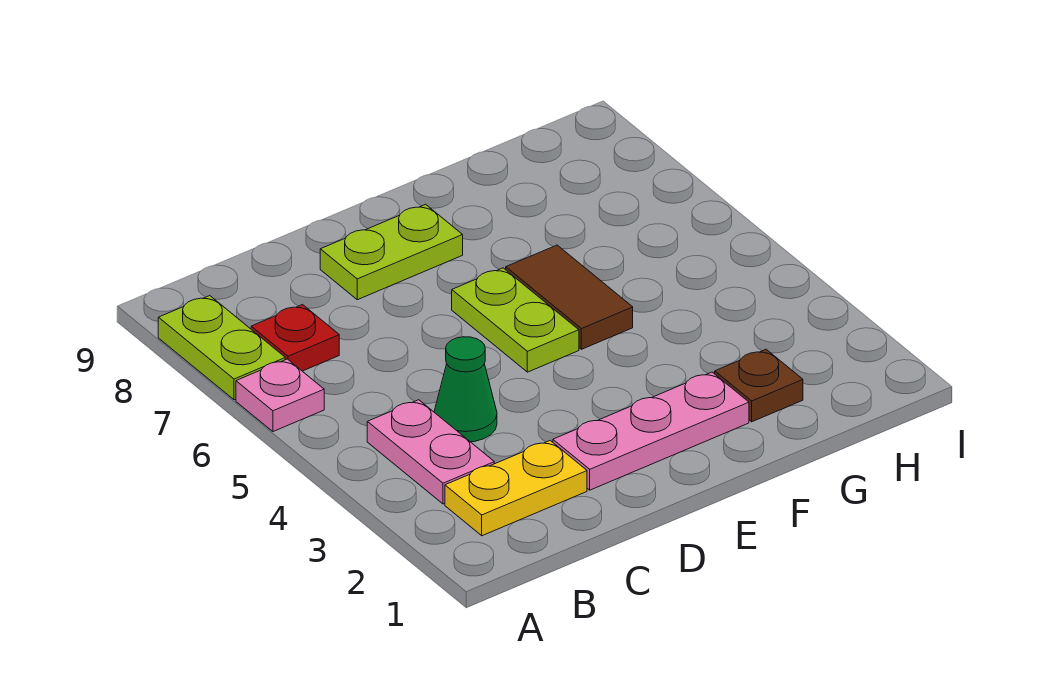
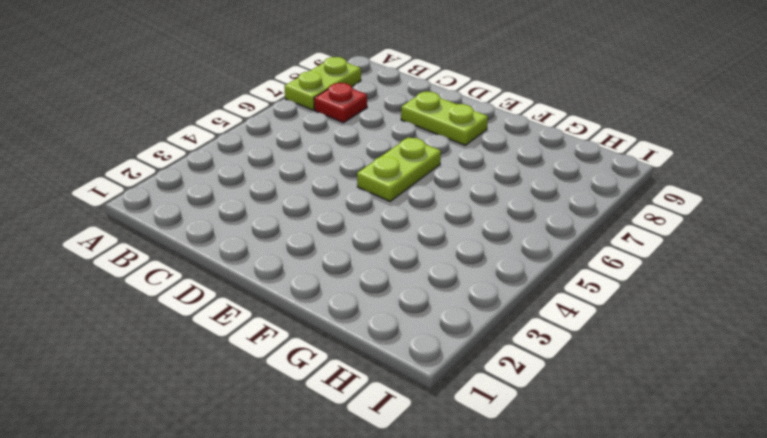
none -> pink plate A6 level 1
none -> yellow plate B2:C2 level 1

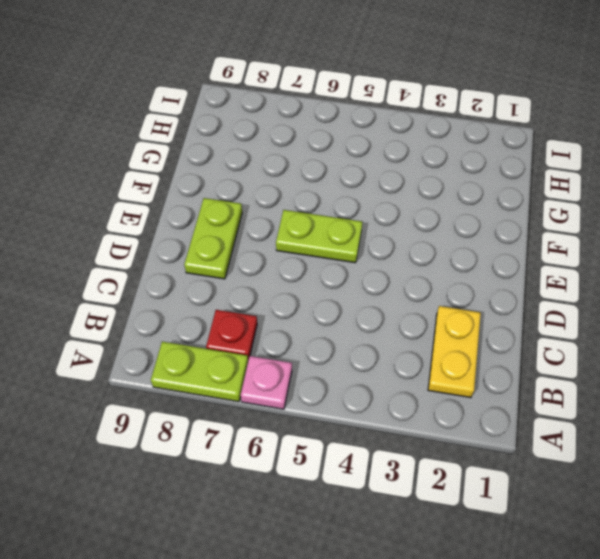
none -> pink plate B3:B4 level 1
none -> green cone C4 level 1

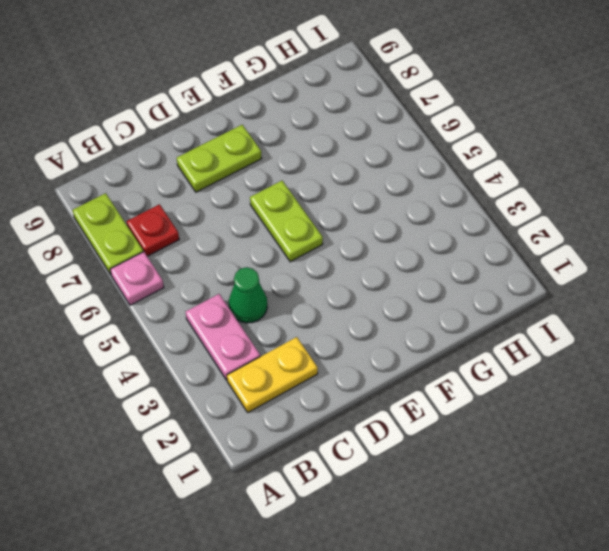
none -> pink plate D2:F2 level 1
none -> brown tile F5:F6 level 1

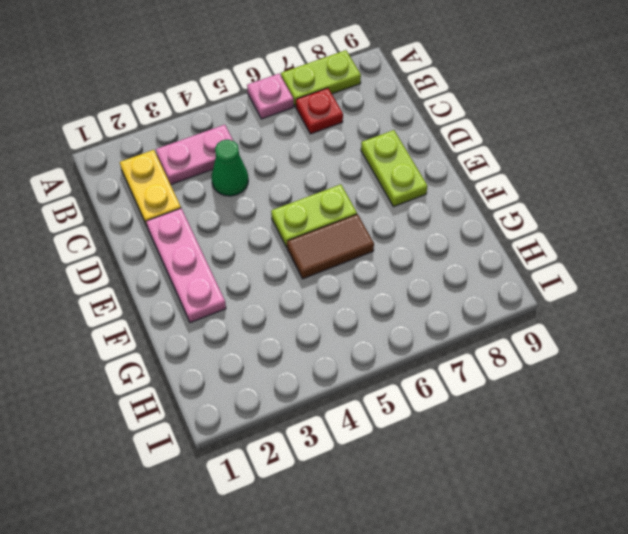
none -> brown plate G2 level 1

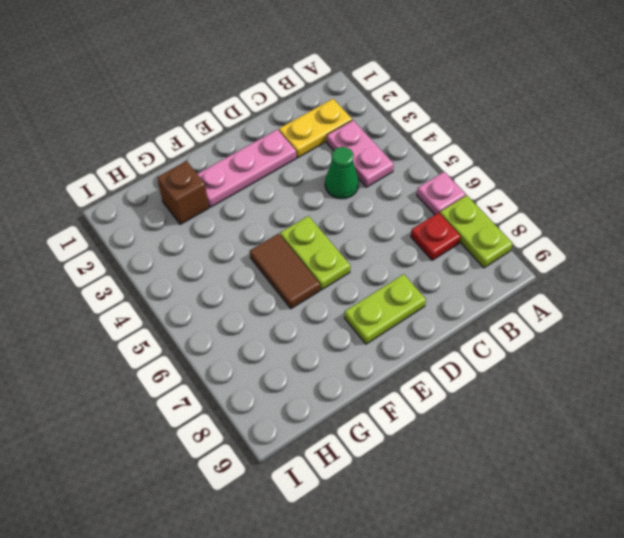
brown brick G2 level 1 -> brown plate G2 level 1

